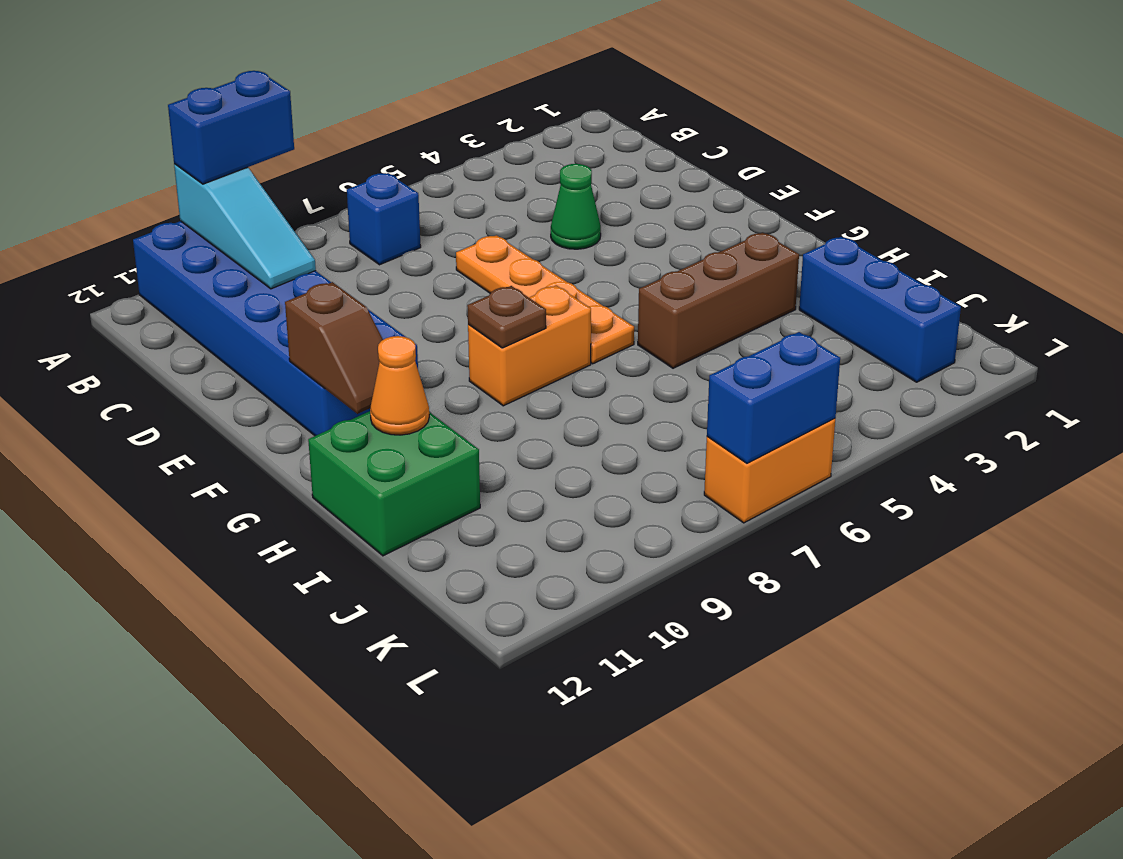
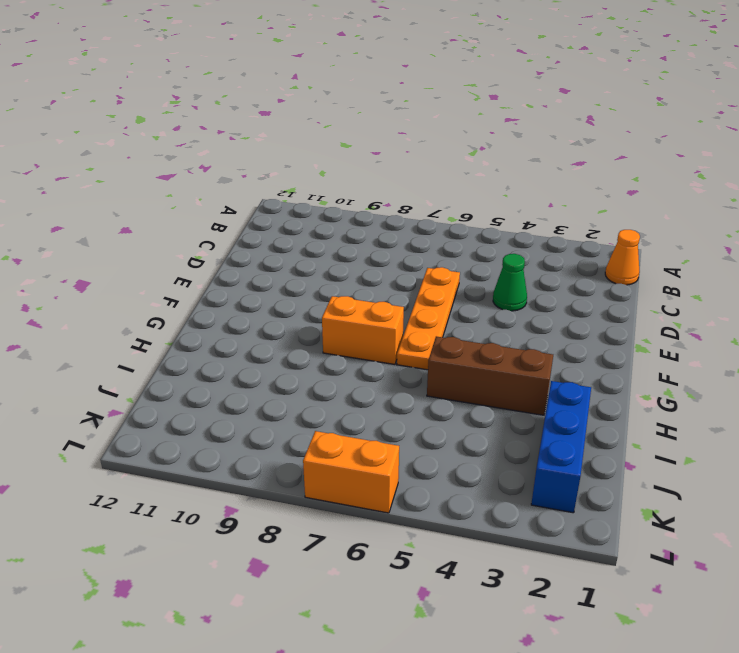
orange cone B1 level 1 -> orange cone H11 level 2
none -> blue brick A10:F11 level 1
none -> blue brick B7 level 1
none -> green brick H11:I12 level 1

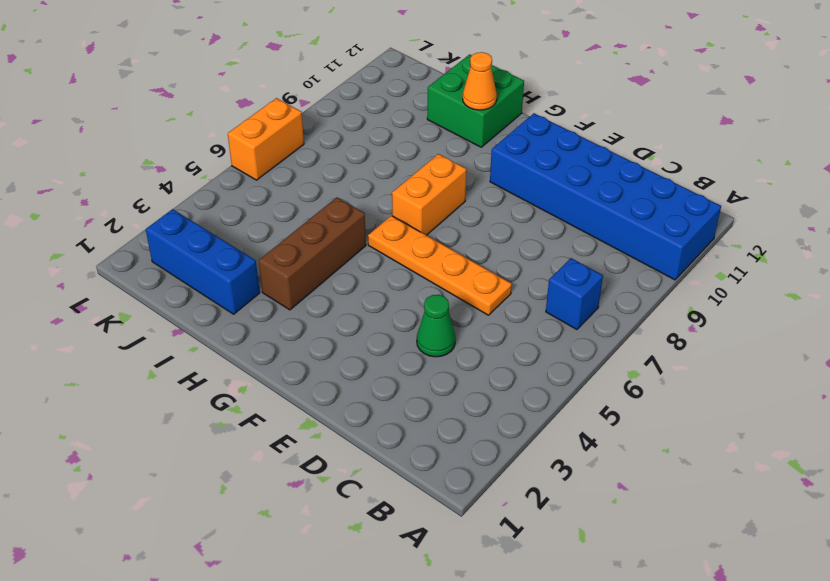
none -> cyan slope A10:C10 level 2 top A
none -> brown slope F11:G11 level 2 top F
none -> brown plate G8 level 2

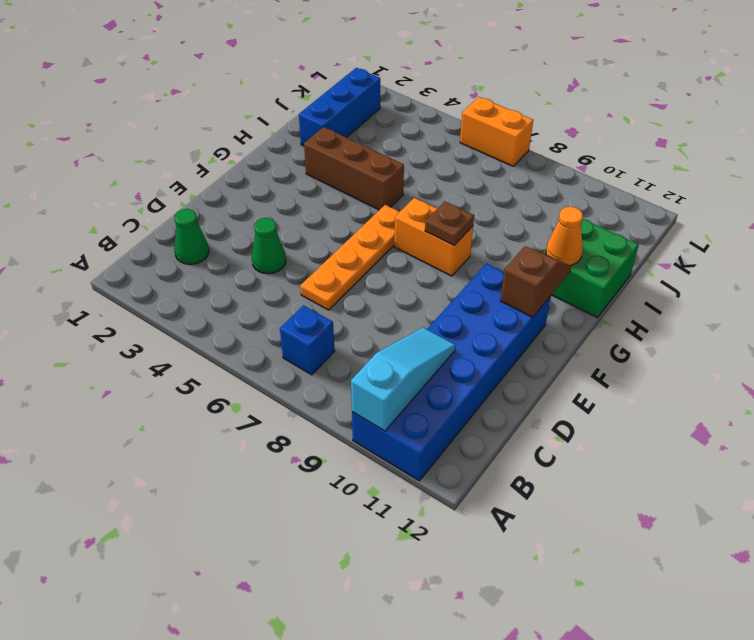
green cone C2 level 1 -> none
none -> blue brick L6:L7 level 2
none -> blue brick A9:A10 level 3

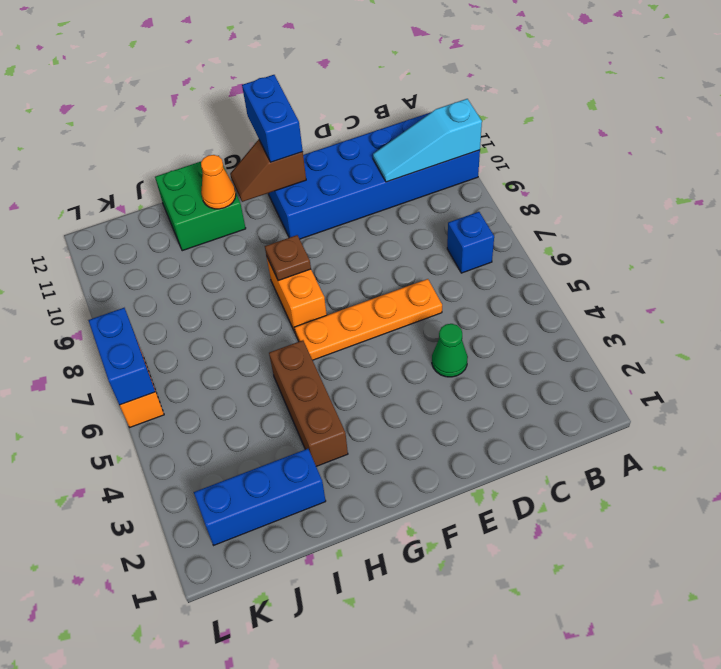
blue brick F11:F12 level 3 -> blue brick A9:A10 level 3

